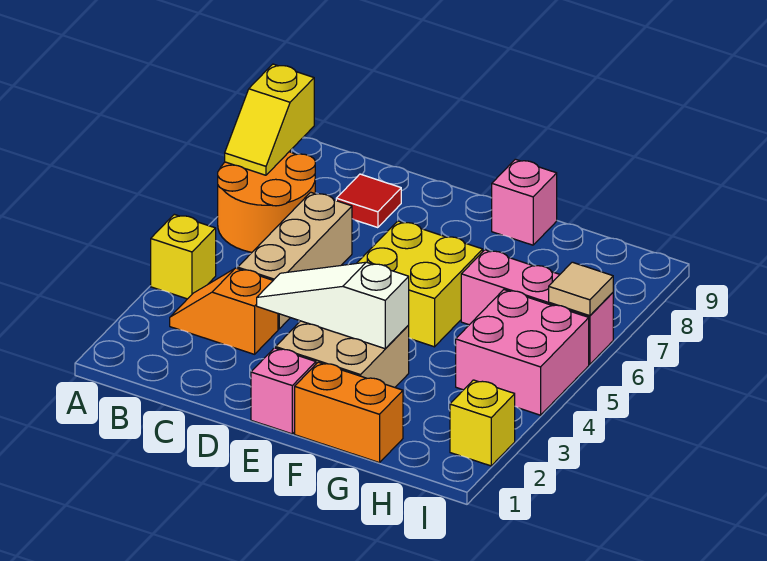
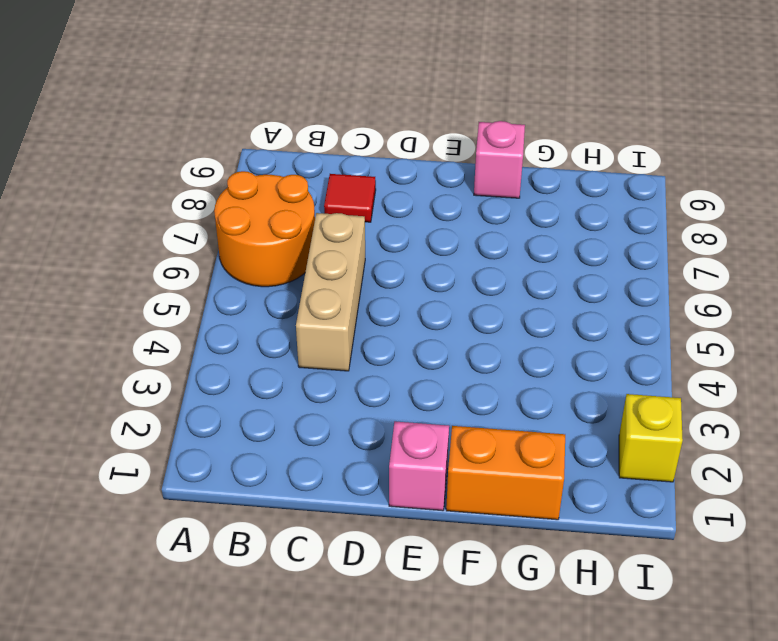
none -> yellow brick A4 level 1
none -> orange slope B3:C3 level 1 top C
none -> tan brick E2:F3 level 1

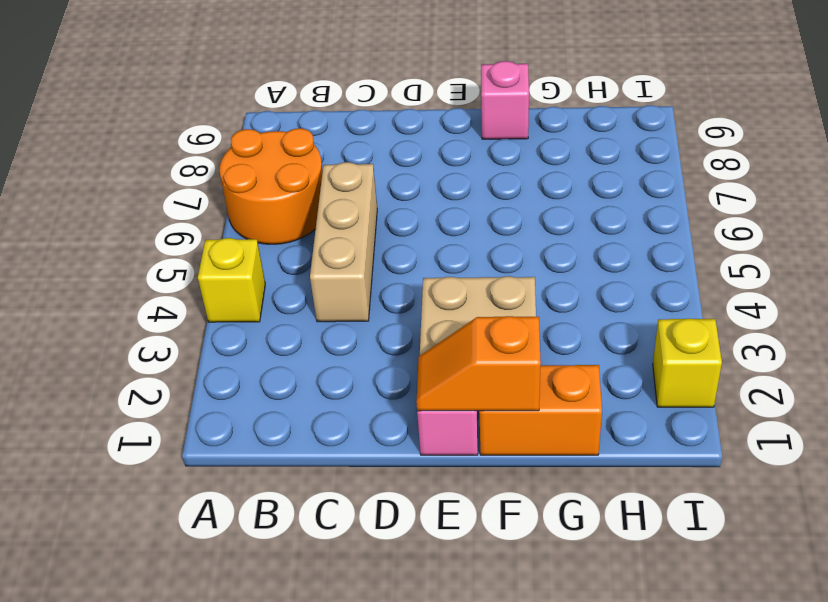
orange slope E1:F1 level 2 top F -> orange slope B3:C3 level 1 top C
none -> red tile C8 level 1
none -> yellow brick E5:F6 level 1
none -> pink brick G6:I6 level 1

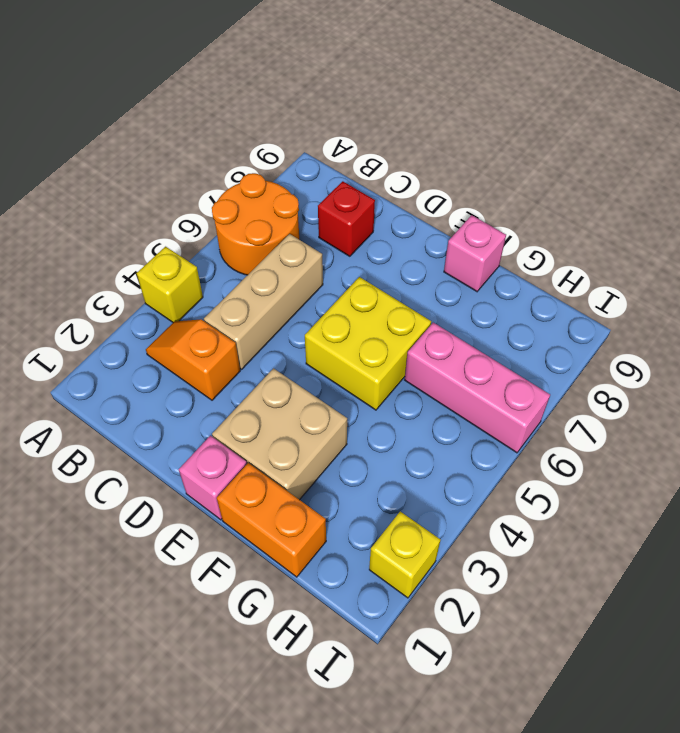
red brick C8 level 1 -> red tile C8 level 1
none -> pink brick H4:I5 level 1
none -> yellow slope A7:A8 level 2 top 8
none -> white slope D3:F3 level 2 top F

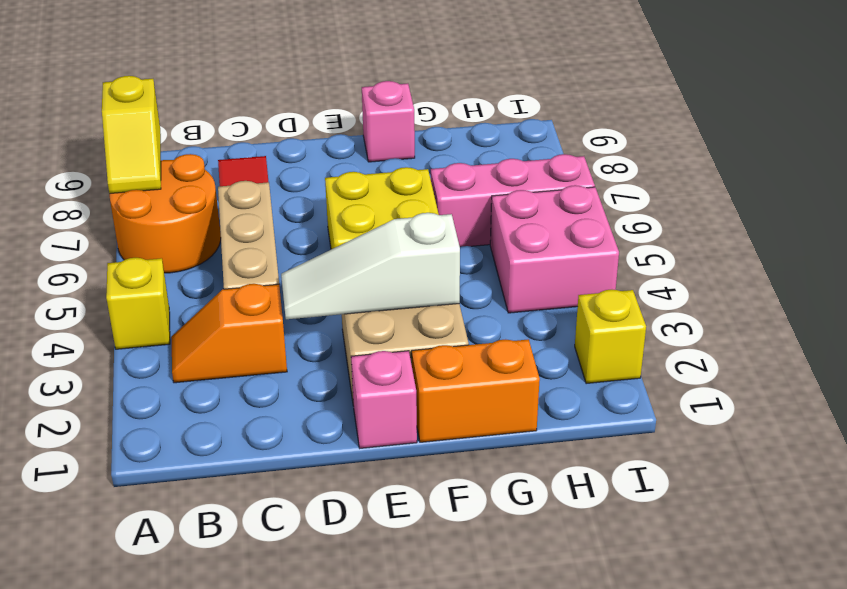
none -> tan tile I6 level 2

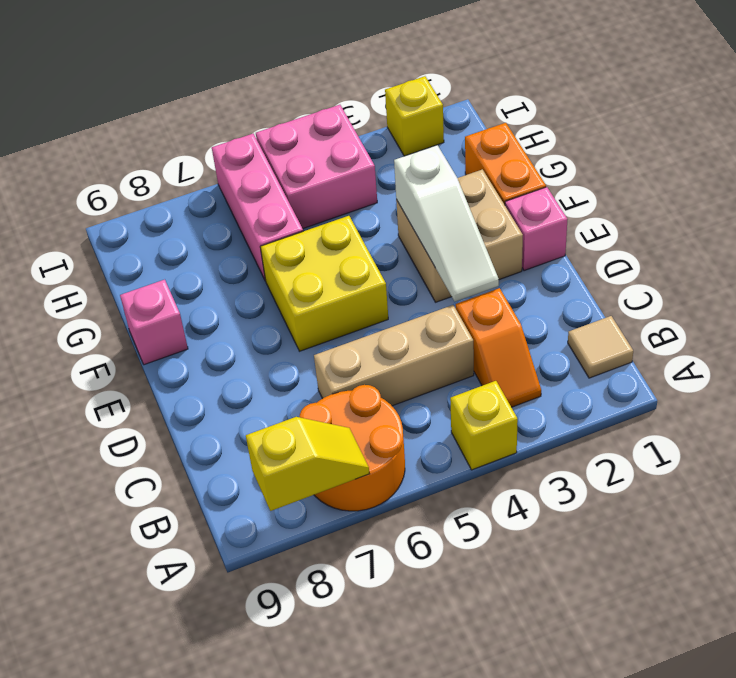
tan tile B1 level 1 -> tan tile I6 level 2
none -> red tile C8 level 1

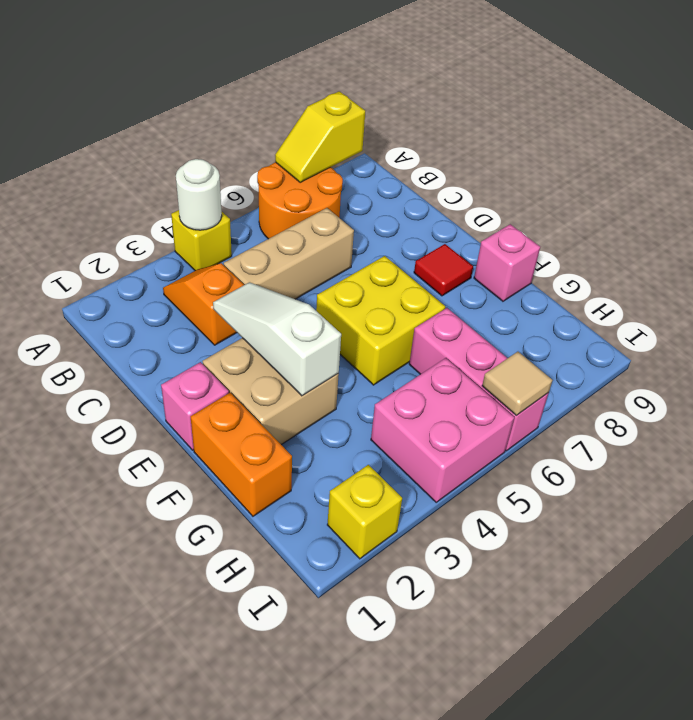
white round brick A4 level 2 -> none
red tile E8 level 1 -> red tile C8 level 1

